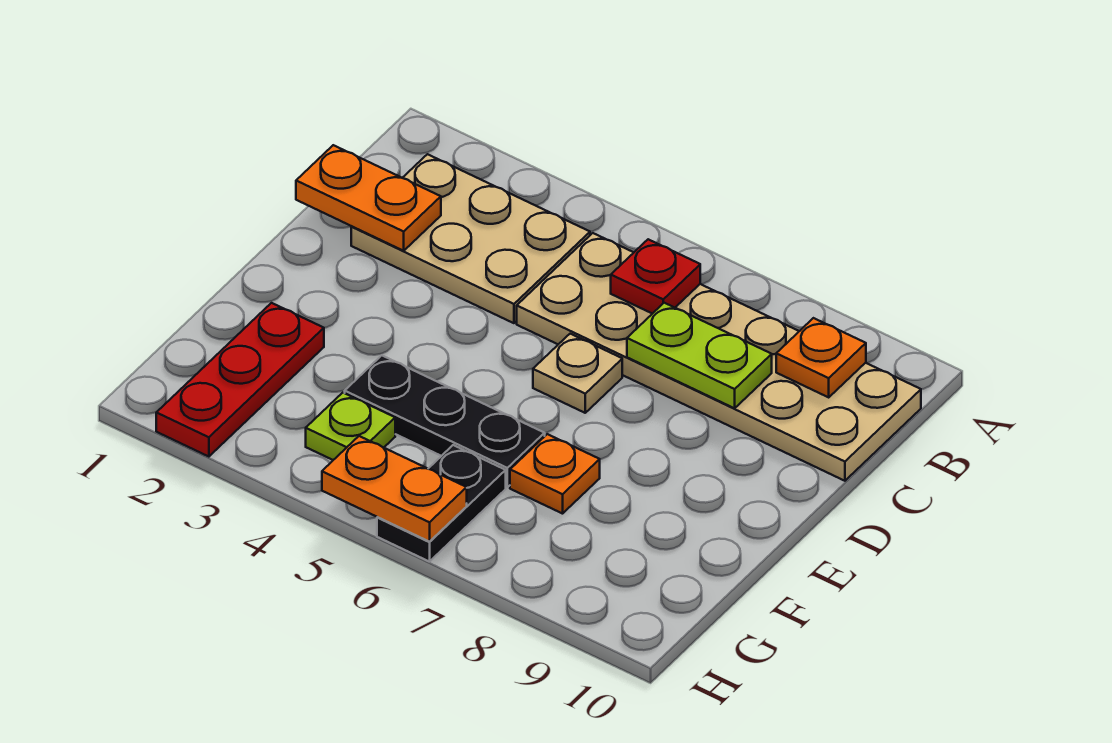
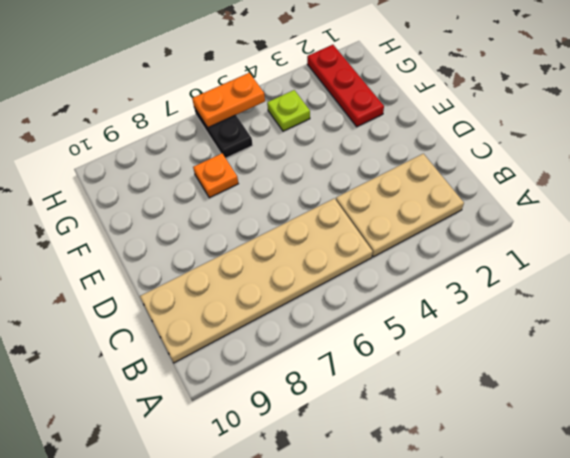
none -> tan plate D6 level 1
none -> black plate F4:F6 level 1
none -> red plate B6 level 2

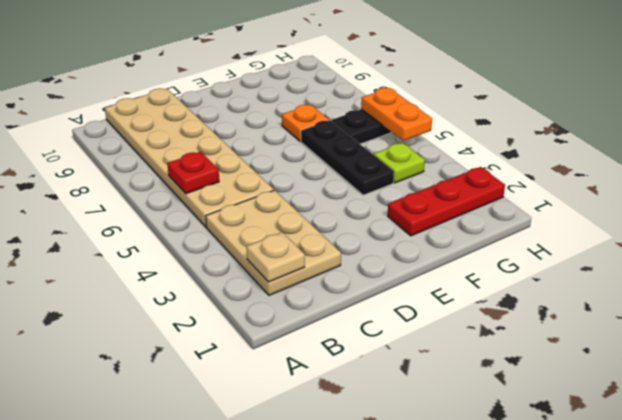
tan plate B2 level 2 -> tan plate D6 level 1
none -> orange plate B9 level 2
none -> orange plate C1:C2 level 2
none -> lime plate C7:C8 level 2

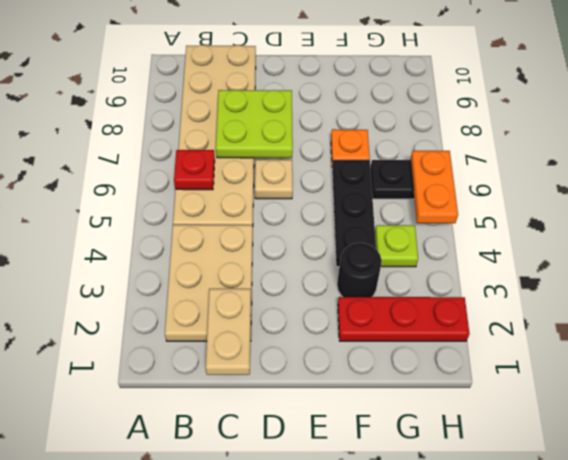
tan plate C1:C2 level 2 -> orange plate C1:C2 level 2
lime plate C7:D8 level 2 -> lime plate C7:C8 level 2
black round brick F3 level 1 -> none
none -> orange plate B9 level 2

